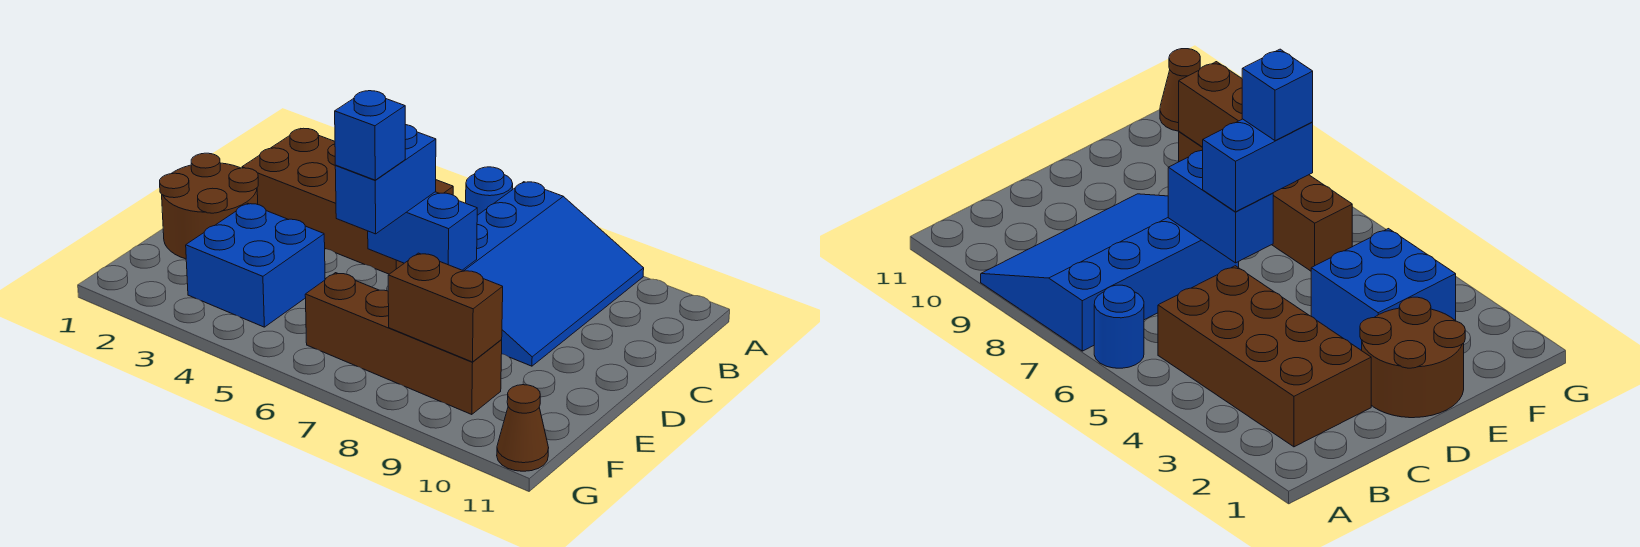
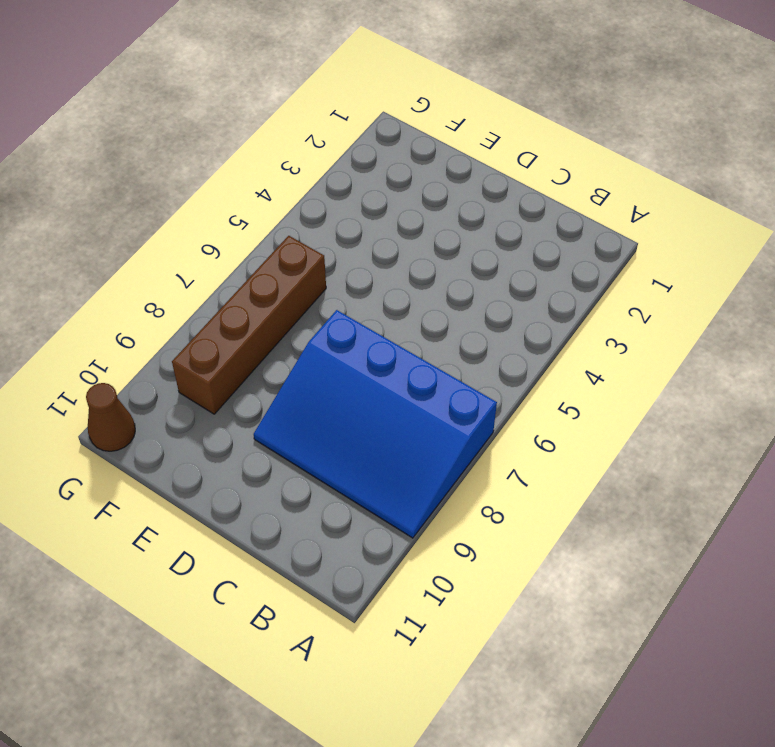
none -> blue round brick A6 level 1
none -> brown brick B2:C5 level 1

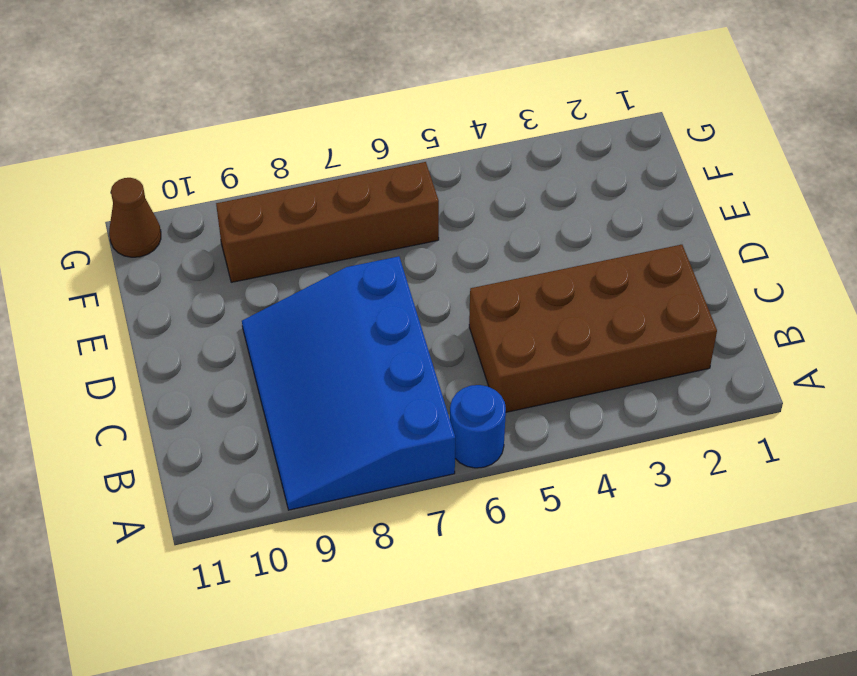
none -> brown round brick D1:E2 level 1
none -> blue brick E3:F4 level 1

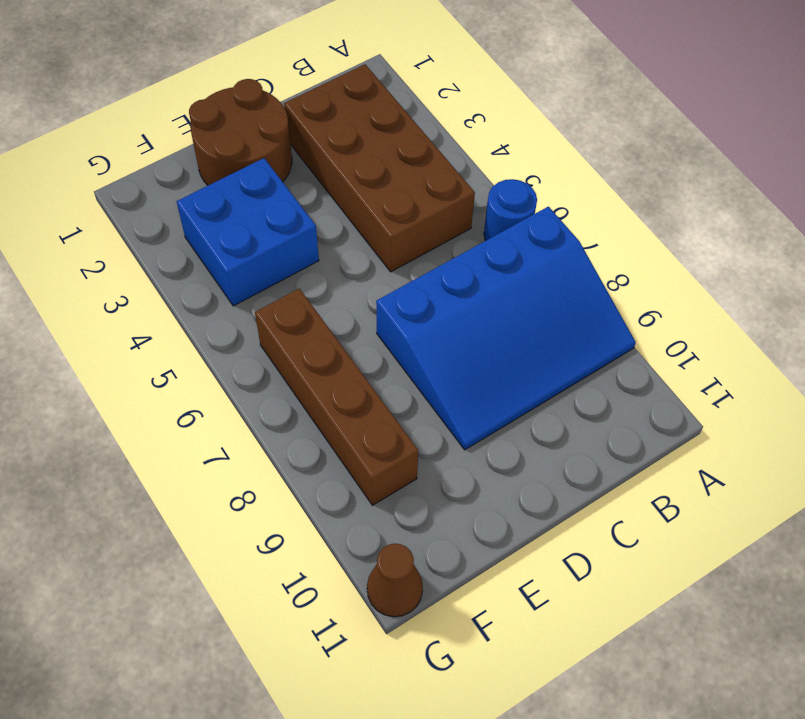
none -> blue brick D6:D7 level 2
none -> brown brick F8:F9 level 2

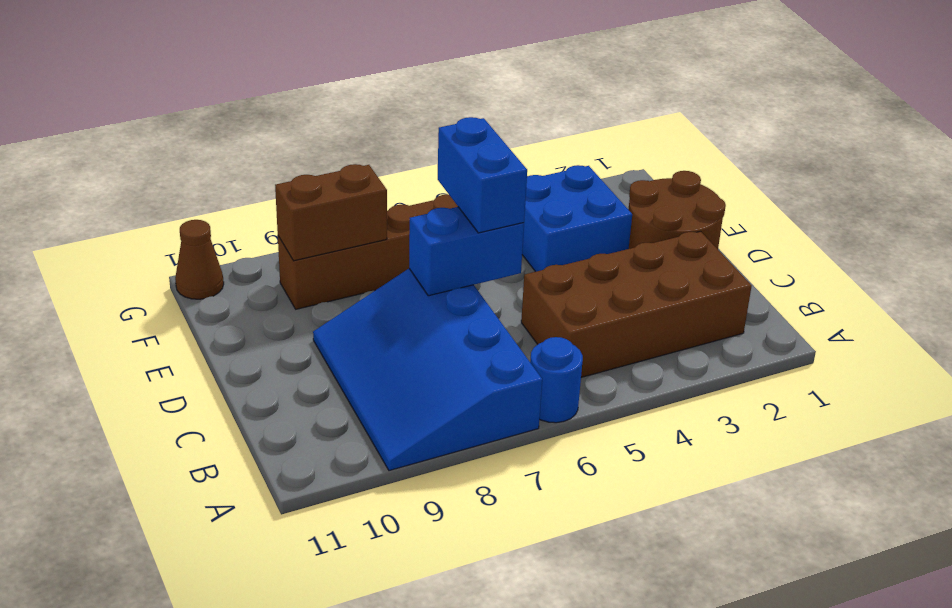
none -> blue brick E6 level 4

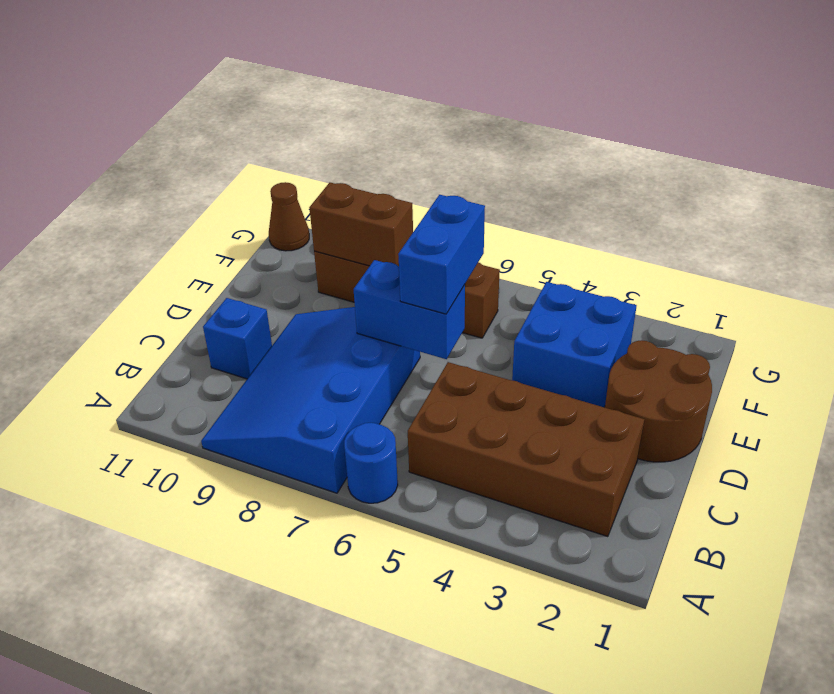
blue brick C10 level 1 -> blue brick E6 level 4

